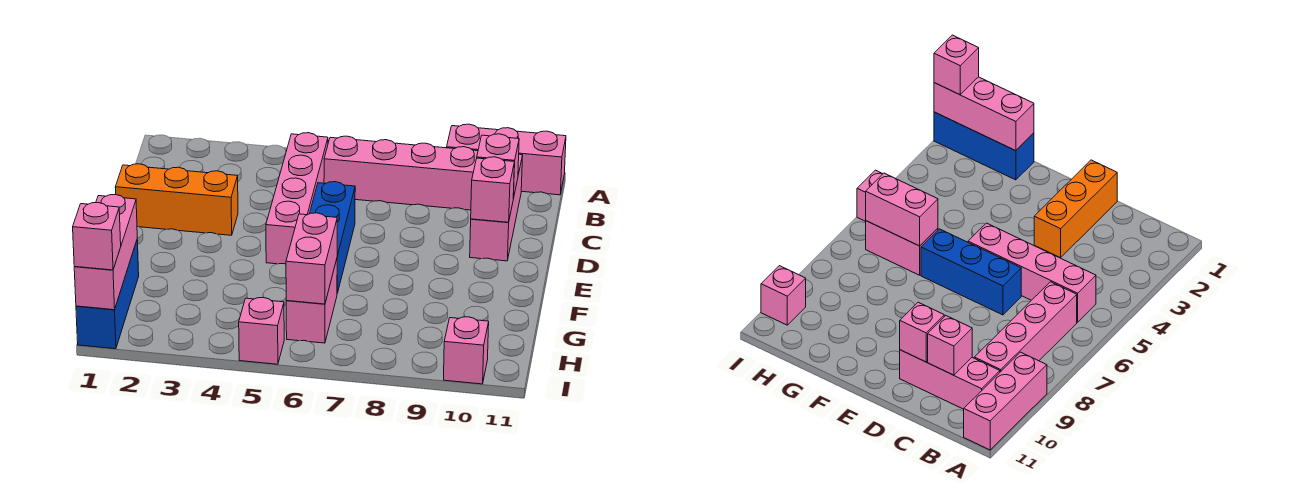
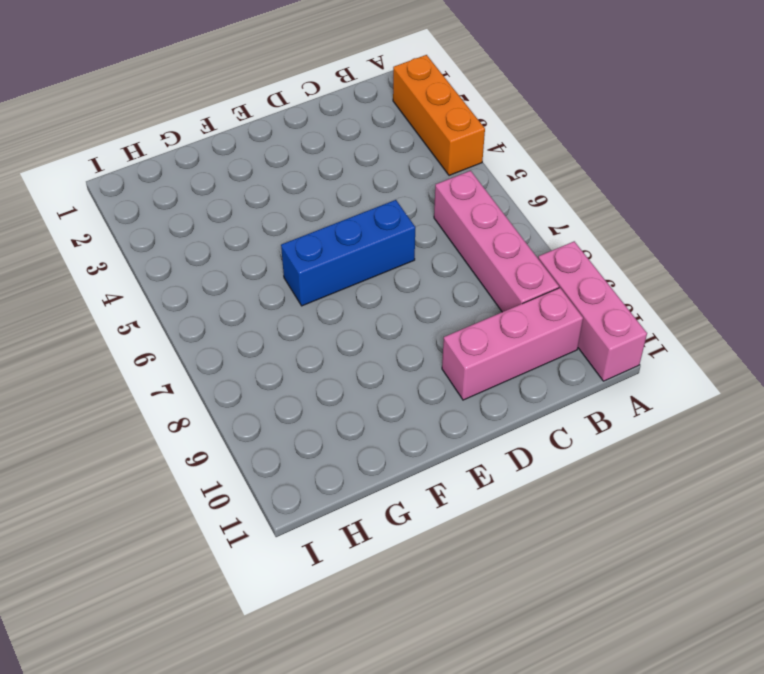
orange brick A2:A4 level 1 -> orange brick D1:D3 level 1
none -> pink brick B5:E5 level 1
none -> blue brick G1:I1 level 1
none -> pink brick G6:H6 level 1

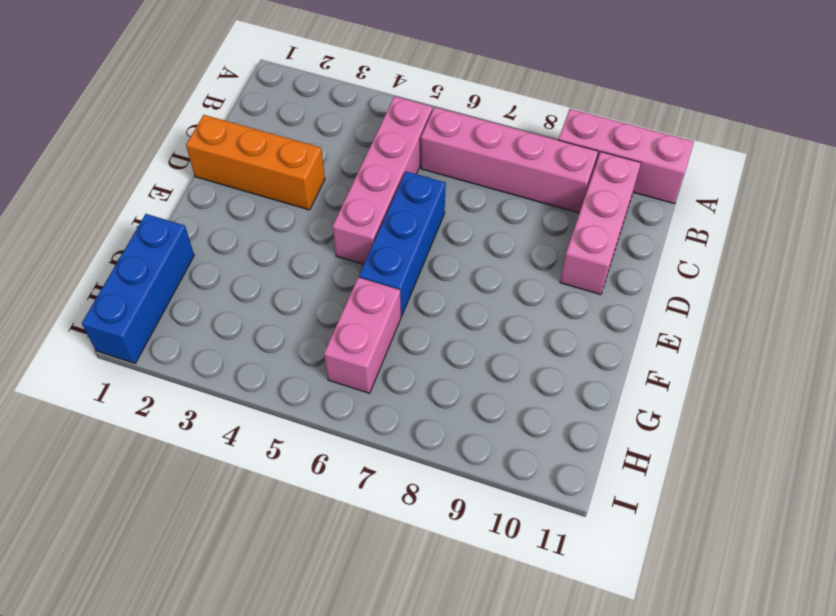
none -> pink brick I5 level 1
none -> pink brick I10 level 1
none -> pink brick C10 level 2

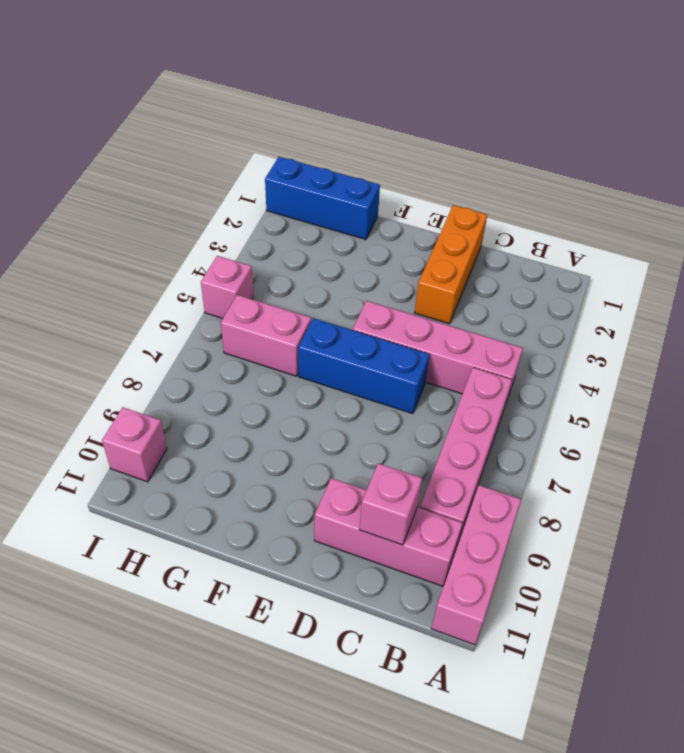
none -> pink brick D10 level 2
none -> pink brick G1:I1 level 2
none -> pink brick G6:H6 level 2

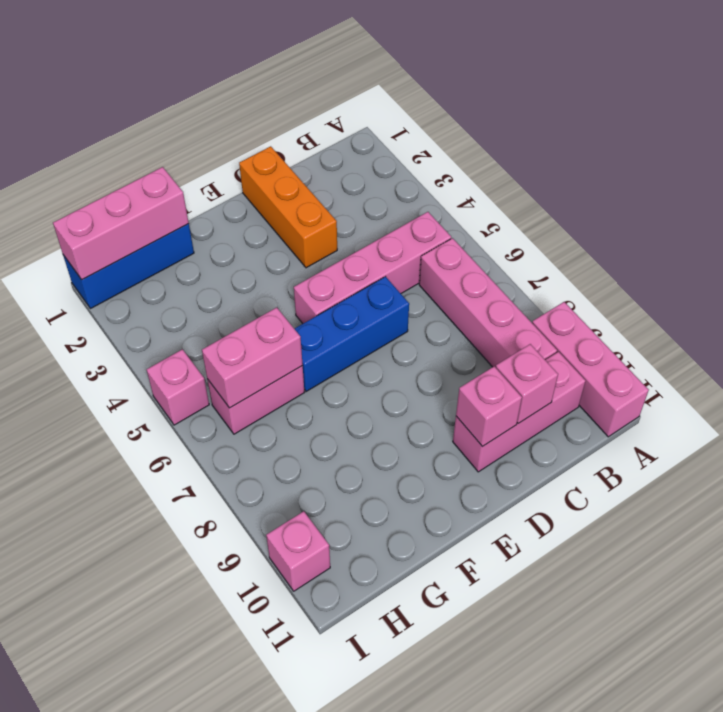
none -> pink brick I1 level 3

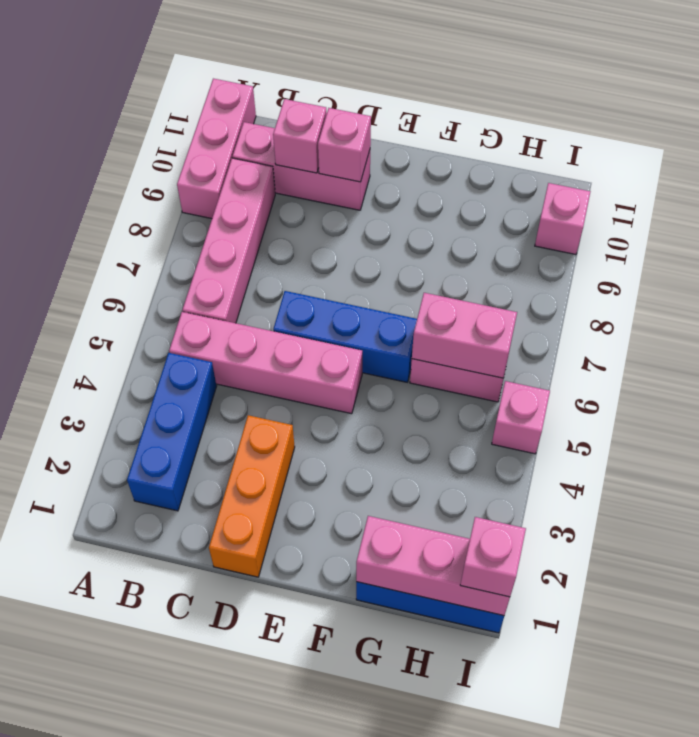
blue brick B2:B4 level 1 -> none

